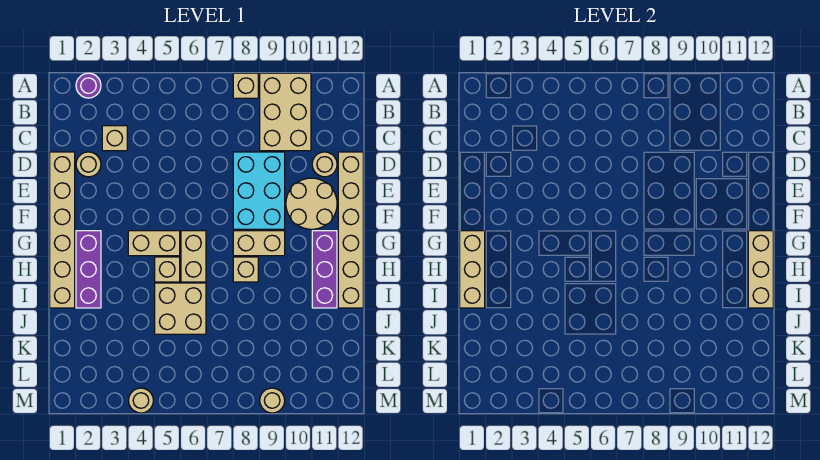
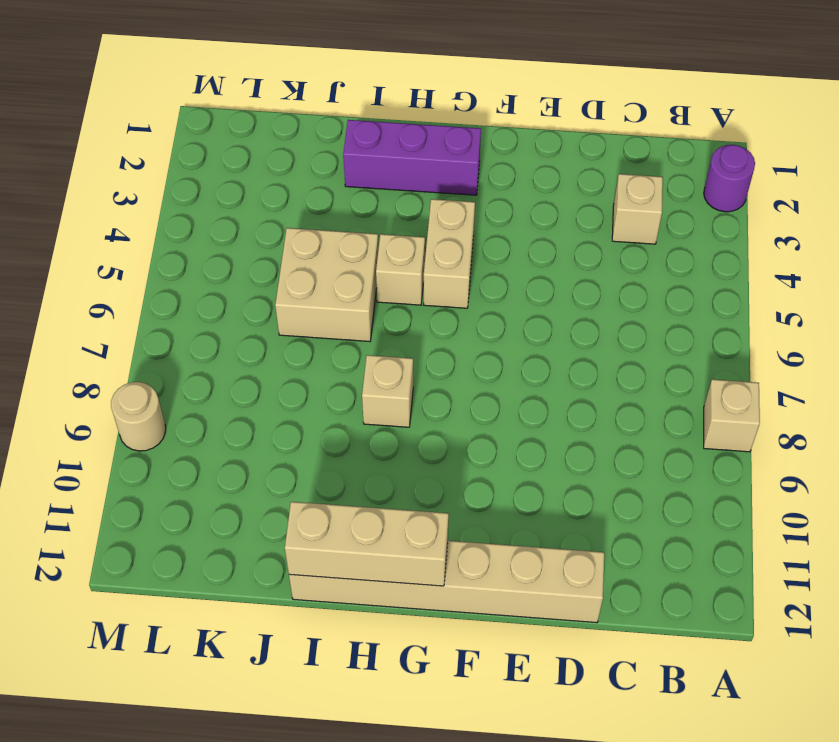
none -> tan brick A9:C10 level 1
none -> tan brick D1:I1 level 1
none -> tan round brick D2 level 1

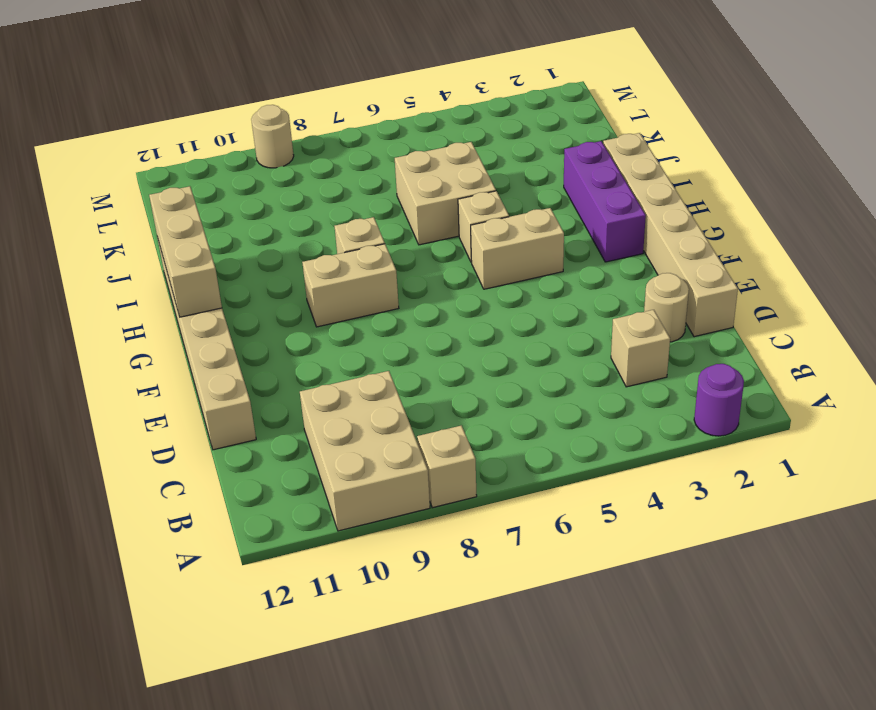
none -> cyan brick D8:F9 level 1
none -> tan round brick D11 level 1
none -> tan round brick E10:F11 level 1

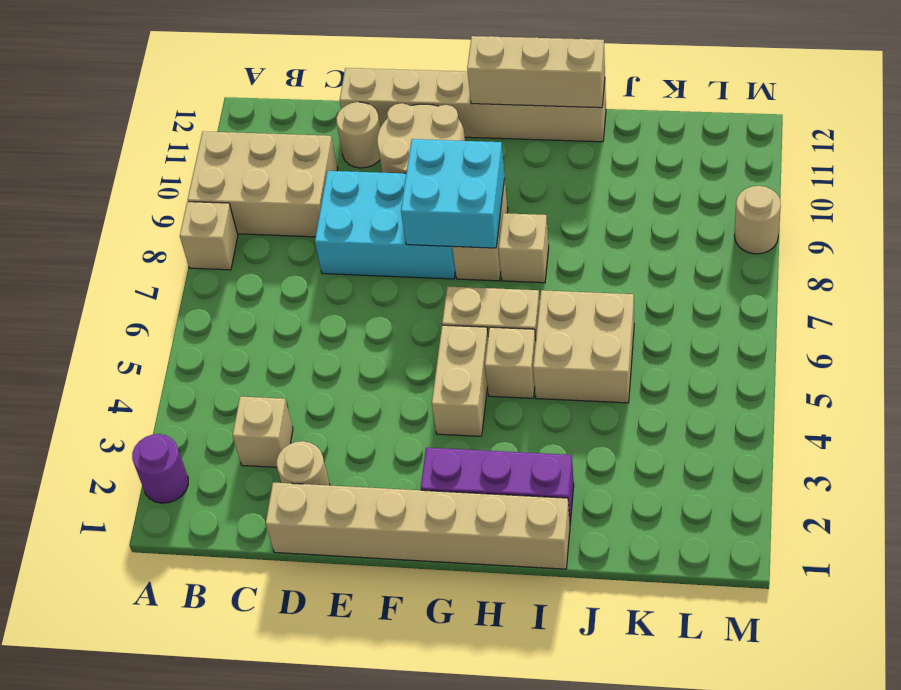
cyan brick F8:G9 level 2 -> none
none -> purple brick G11:I11 level 1
none -> tan round brick M4 level 1
none -> tan brick G1:I1 level 2

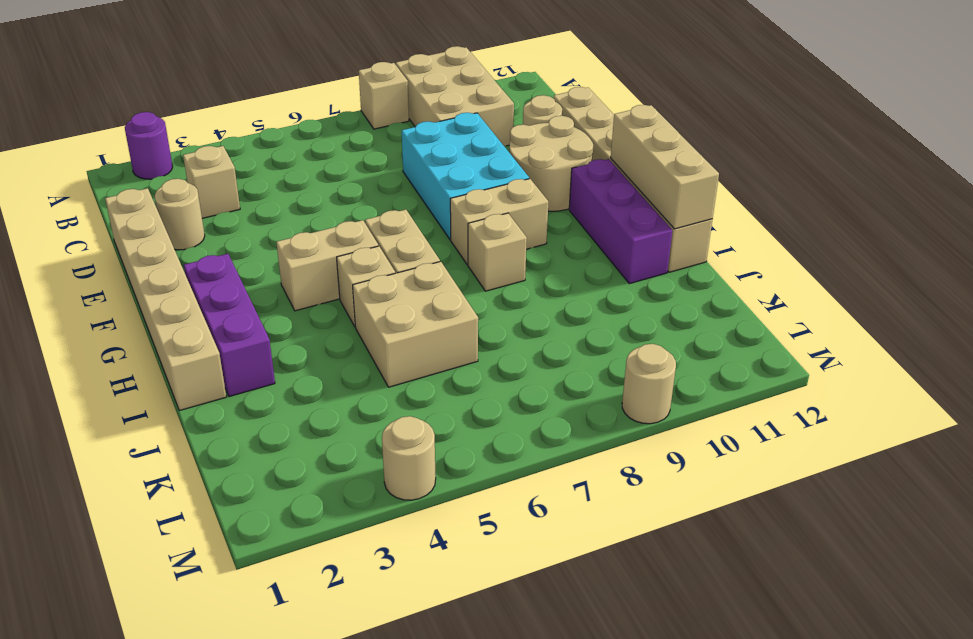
none -> tan brick G1:I1 level 2

